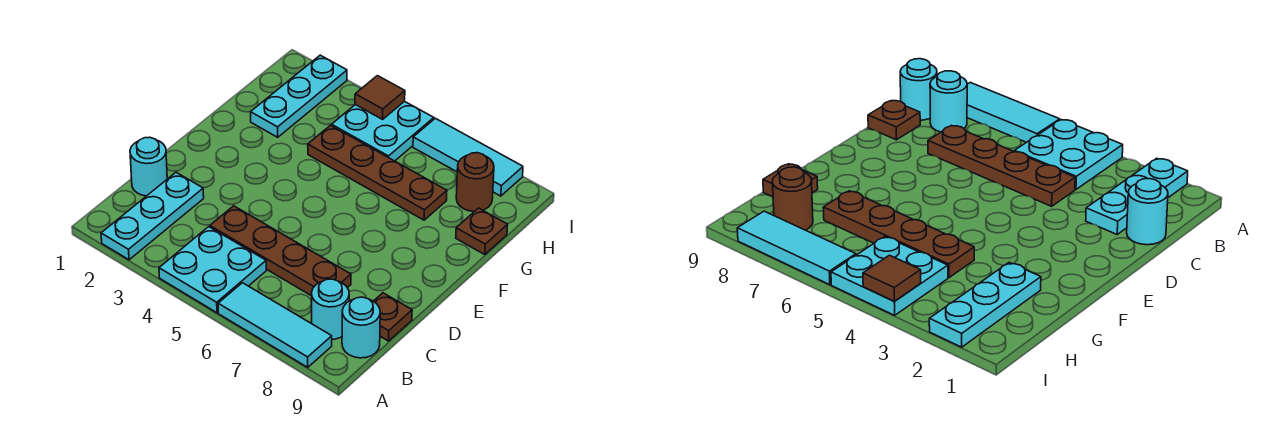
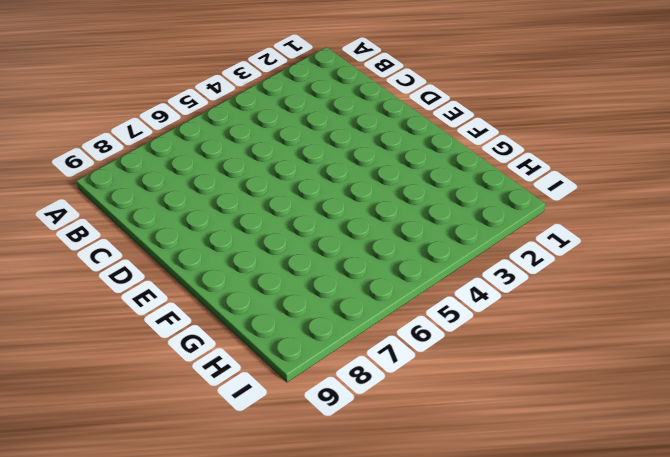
none -> cyan plate A2:C2 level 1
none -> cyan plate A4:B5 level 1
none -> cyan tile A6:A8 level 1

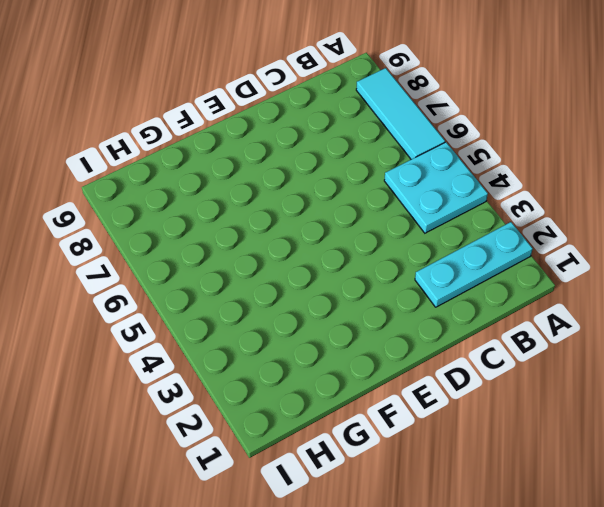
none -> cyan round brick B8 level 1
none -> cyan round brick B9 level 1
none -> cyan round brick C1 level 1

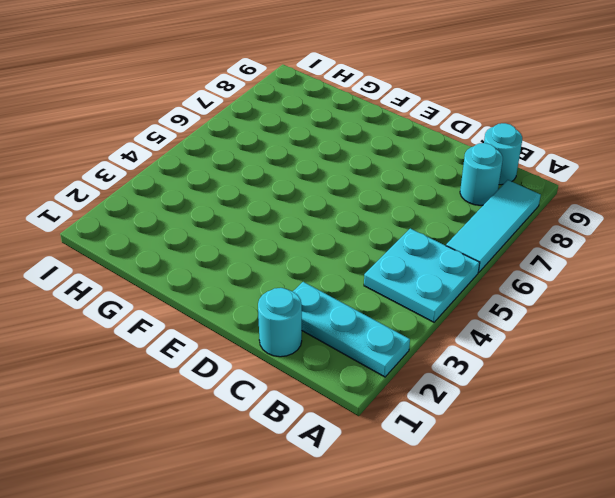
none -> brown plate C4:C7 level 1
none -> brown plate C9 level 1
none -> cyan plate G2:I2 level 1

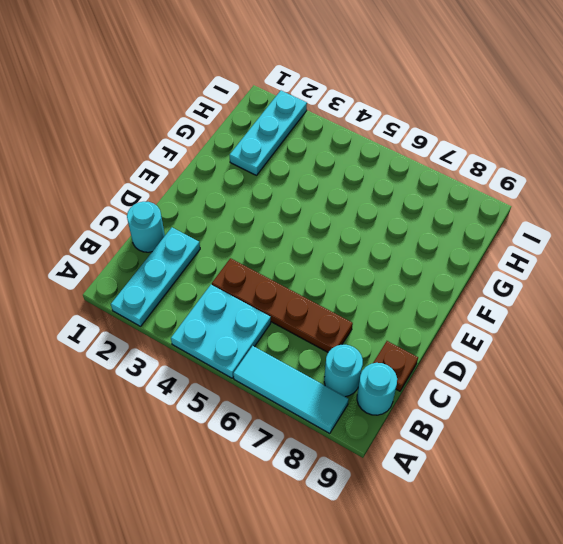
none -> brown plate G4:G7 level 1
none -> brown plate G9 level 1
none -> cyan plate H4:I5 level 1

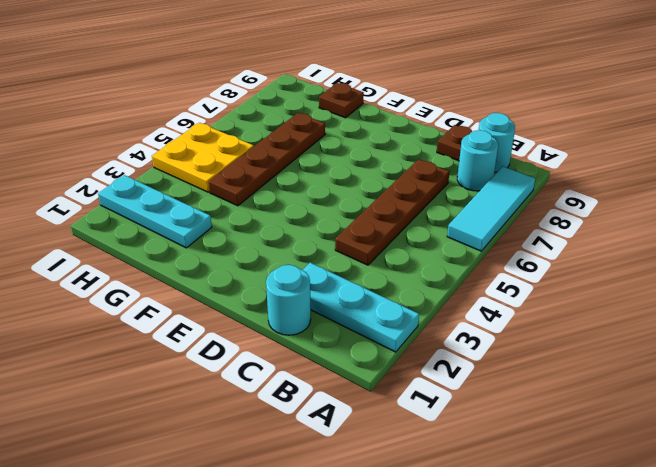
yellow plate H4:I5 level 1 -> cyan plate H4:I5 level 1
none -> cyan plate A4:B5 level 1
none -> brown round brick H8 level 1
none -> cyan tile I6:I8 level 1

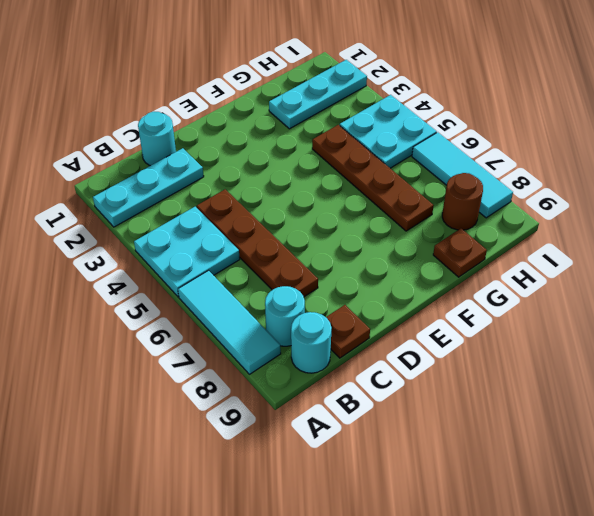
none -> brown tile I4 level 2

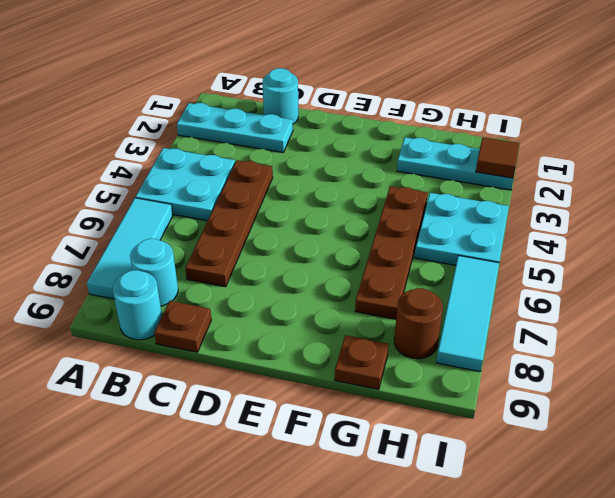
brown tile I2 level 2 -> brown tile I4 level 2

